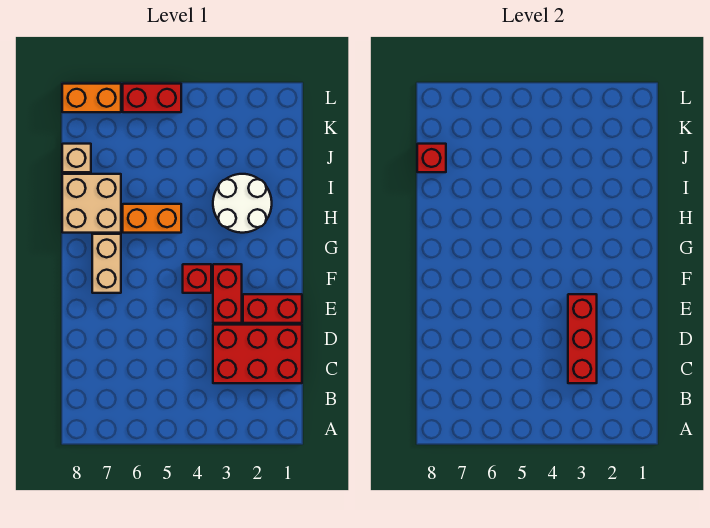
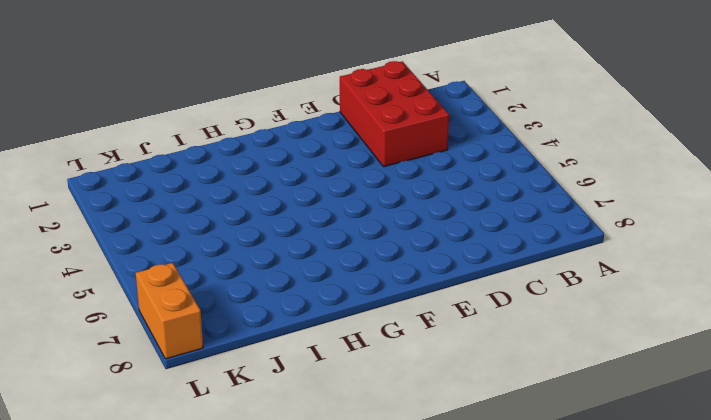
none -> red brick E1:E2 level 1
none -> red brick E3:F3 level 1
none -> red brick F4 level 1

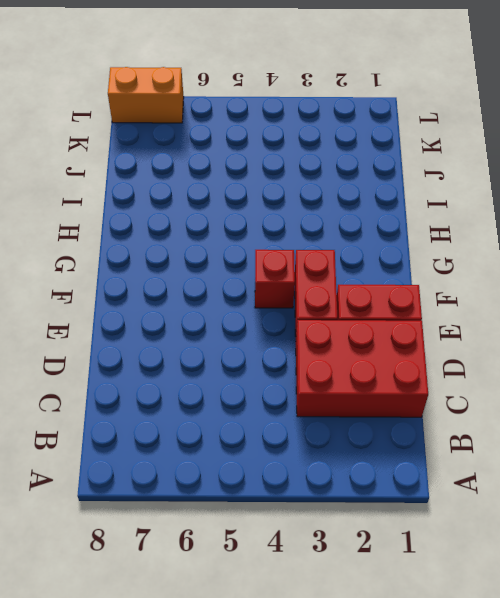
none -> tan brick F7:G7 level 1
none -> white round brick H2:I3 level 1
none -> orange brick H5:H6 level 1

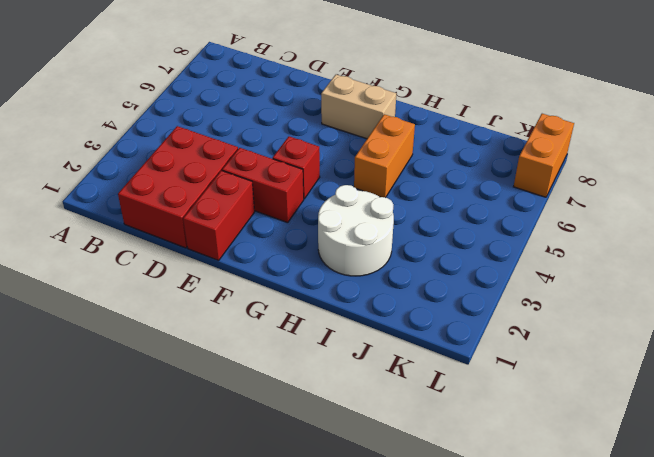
none -> tan brick H7:I8 level 1
none -> tan brick J8 level 1
none -> red brick L5:L6 level 1

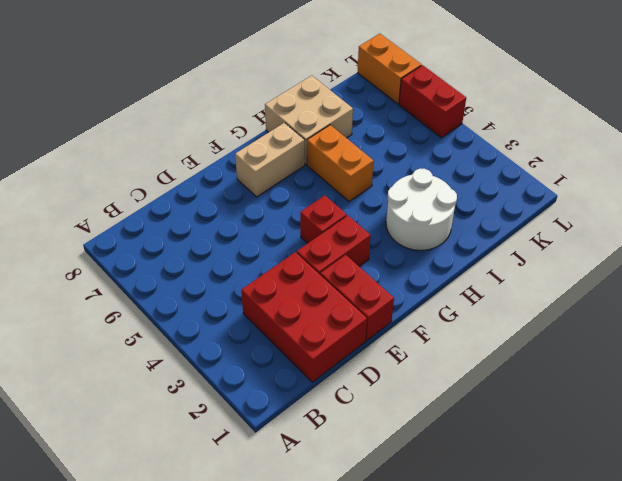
none -> tan brick J8 level 1
none -> red brick C3:E3 level 2
none -> red brick J8 level 2

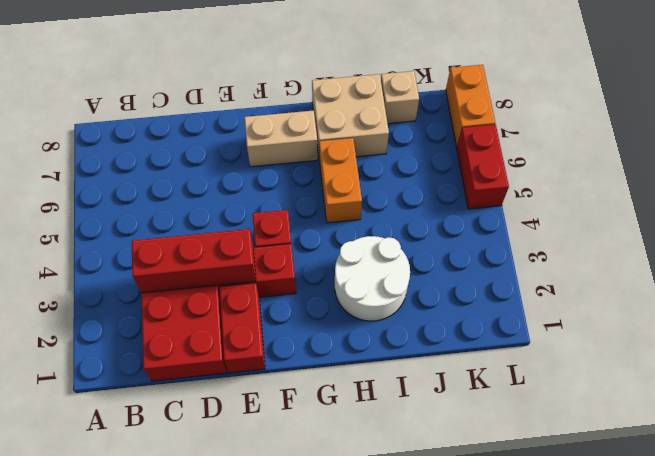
none -> red brick J8 level 2

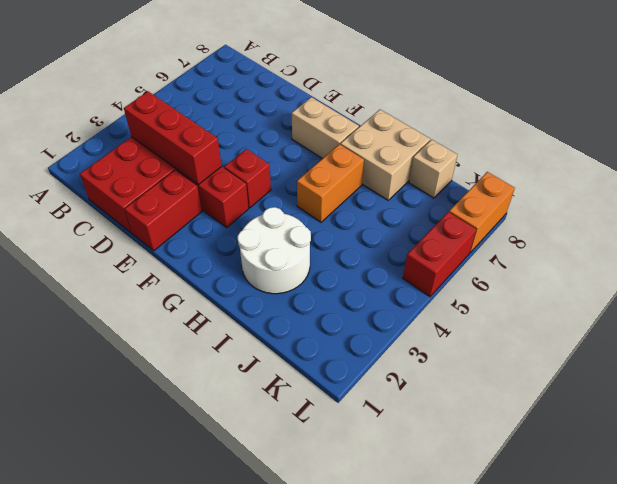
none -> red brick J8 level 2

